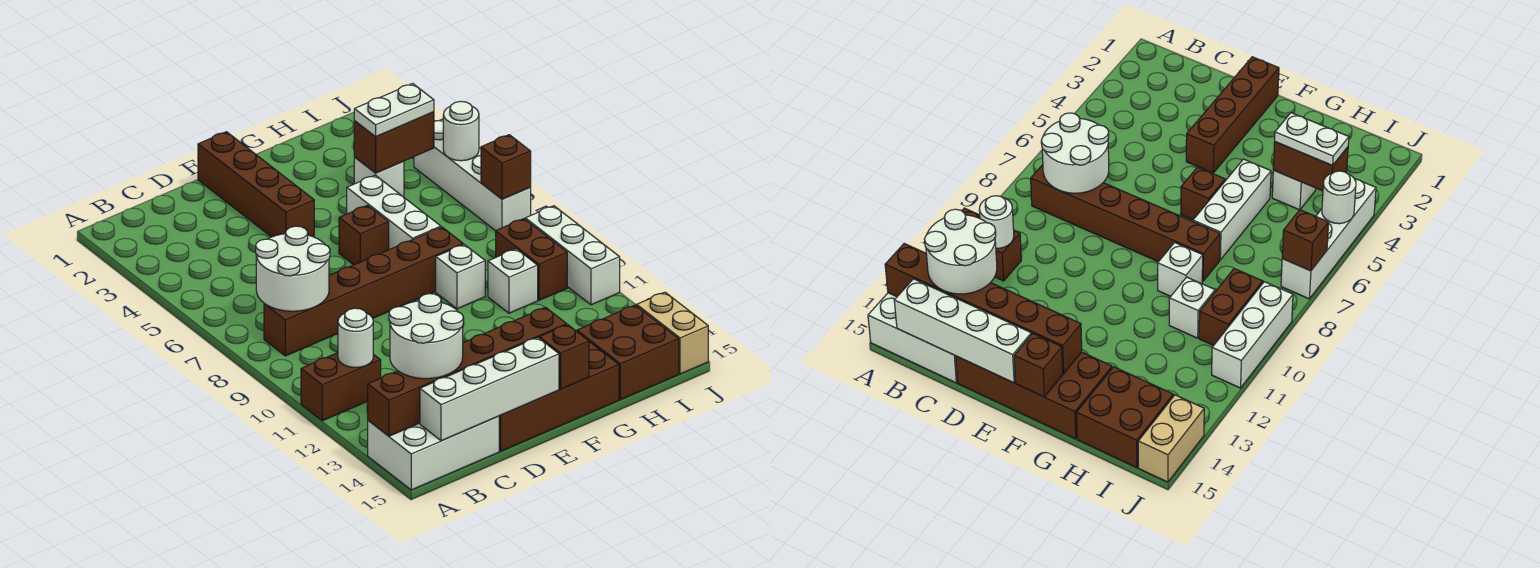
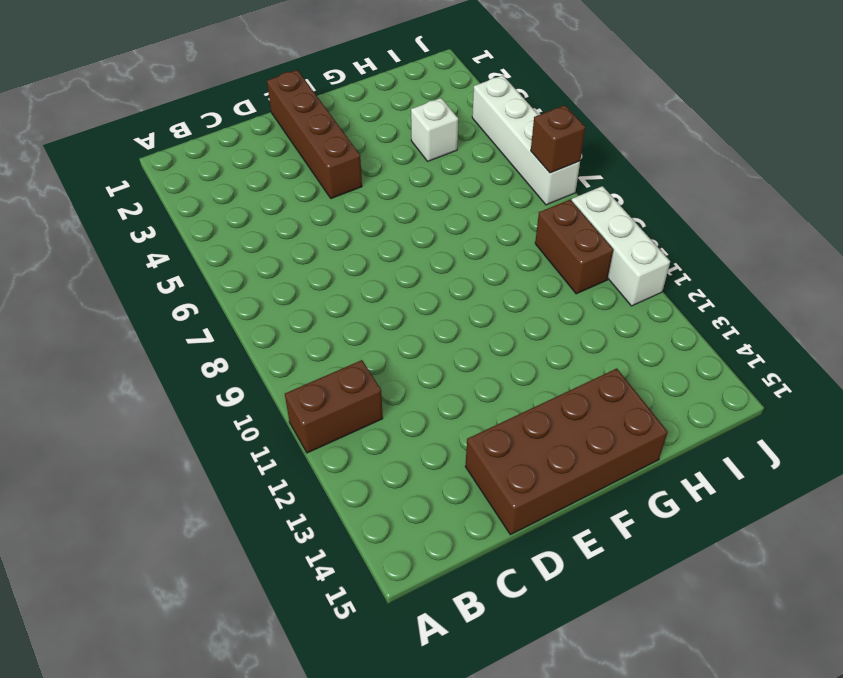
none -> white brick A14:C15 level 1
none -> brown brick B8:G8 level 1
none -> brown brick F6 level 1

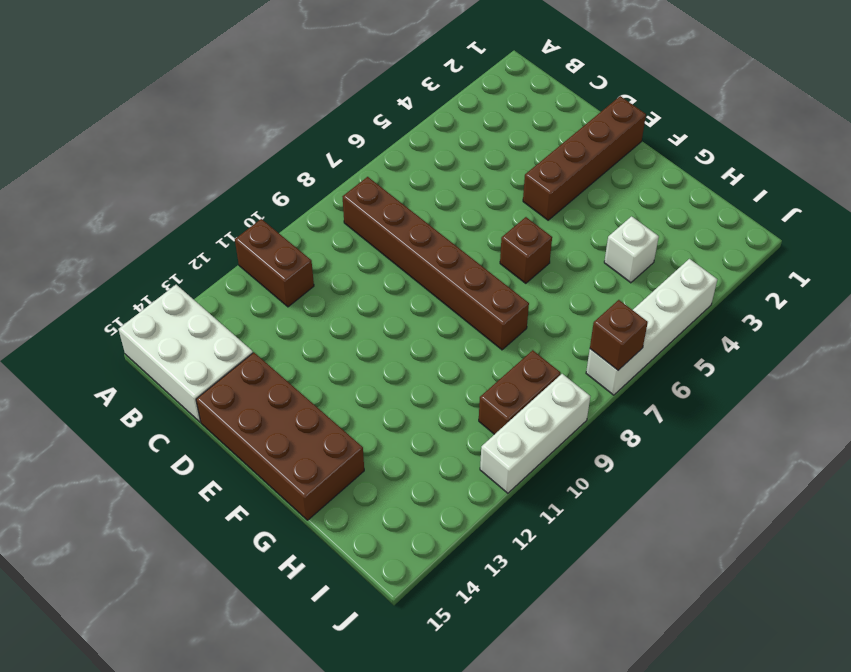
none -> white brick G5:G7 level 1
none -> white brick G9 level 1
none -> white brick H10 level 1

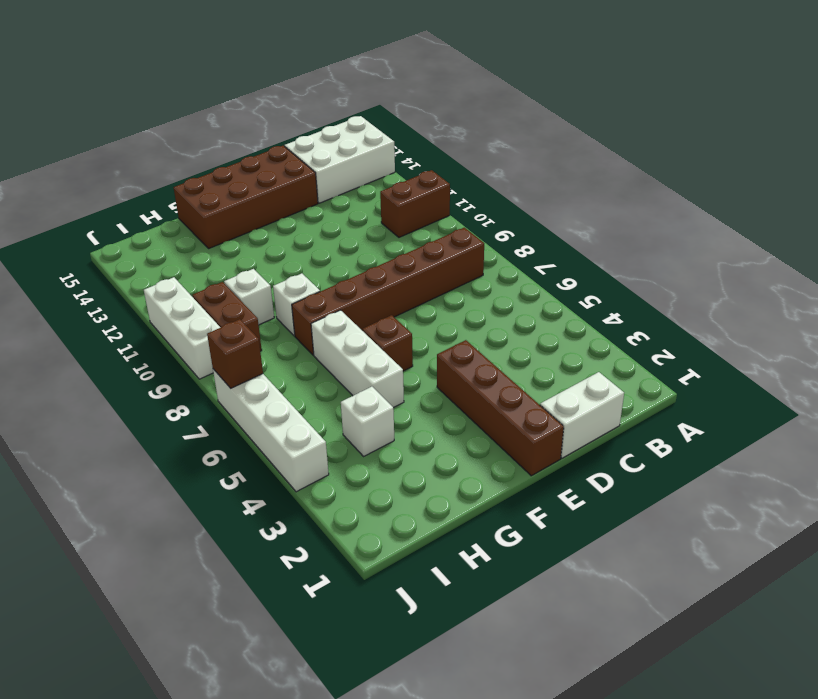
white brick C1:D1 level 1 -> none
none -> brown brick H14:I15 level 1
none -> tan brick J14:J15 level 1
none -> brown brick A14:F14 level 2

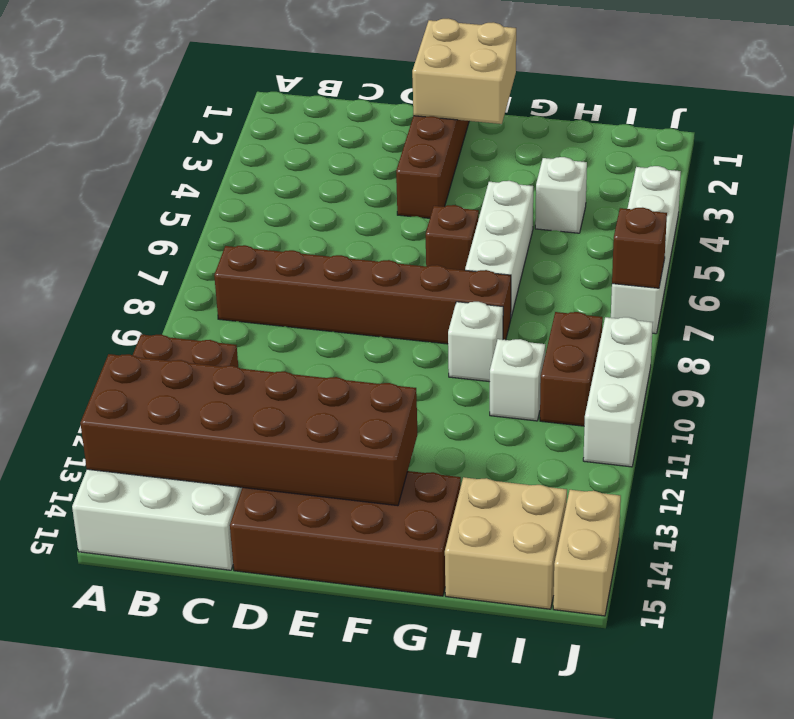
brown brick A13:F14 level 2 -> brown brick A14:F14 level 2
tan brick E1:F2 level 2 -> none
tan brick H14:I15 level 1 -> brown brick H14:I15 level 1
none -> white round brick B7:C8 level 2
none -> white round brick B11 level 2
none -> white brick B15:E15 level 2

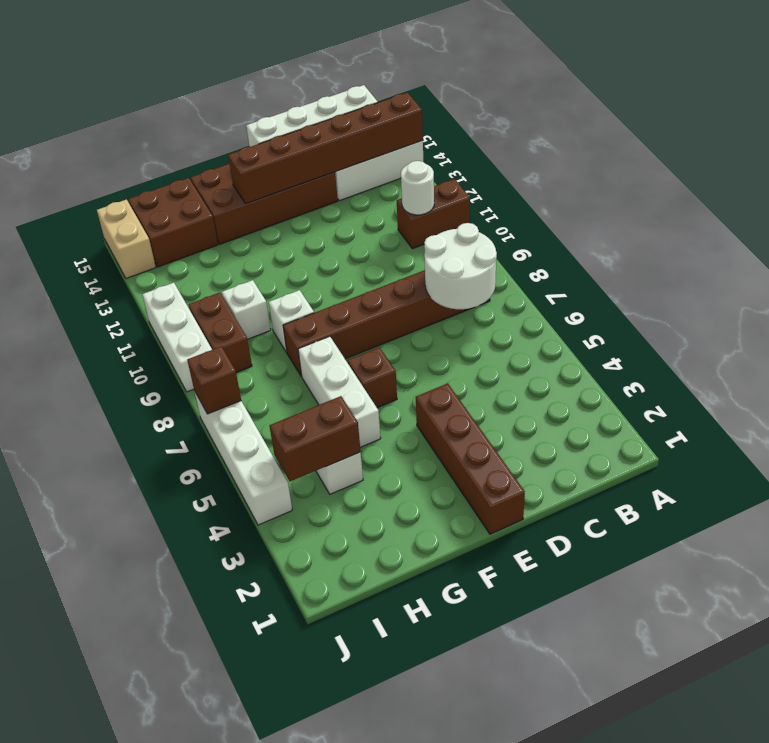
none -> brown brick F15 level 2
none -> white round brick J5 level 2
none -> white round brick B13:C14 level 3

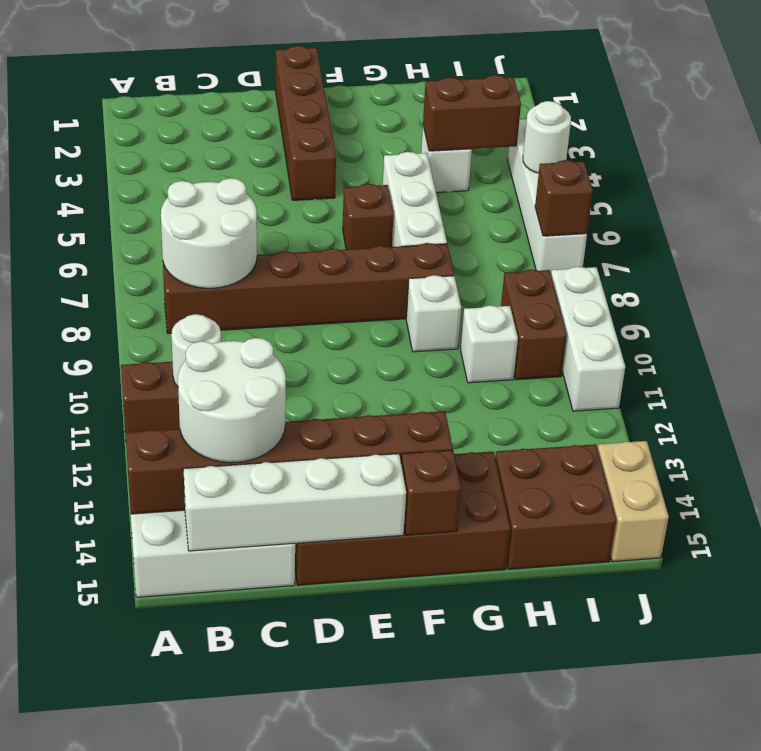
none -> white plate H4:I4 level 3

